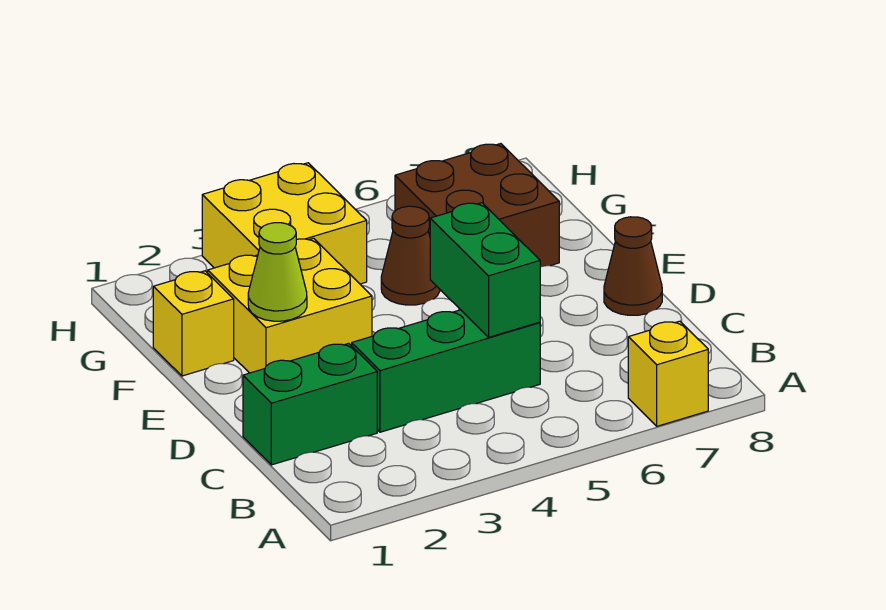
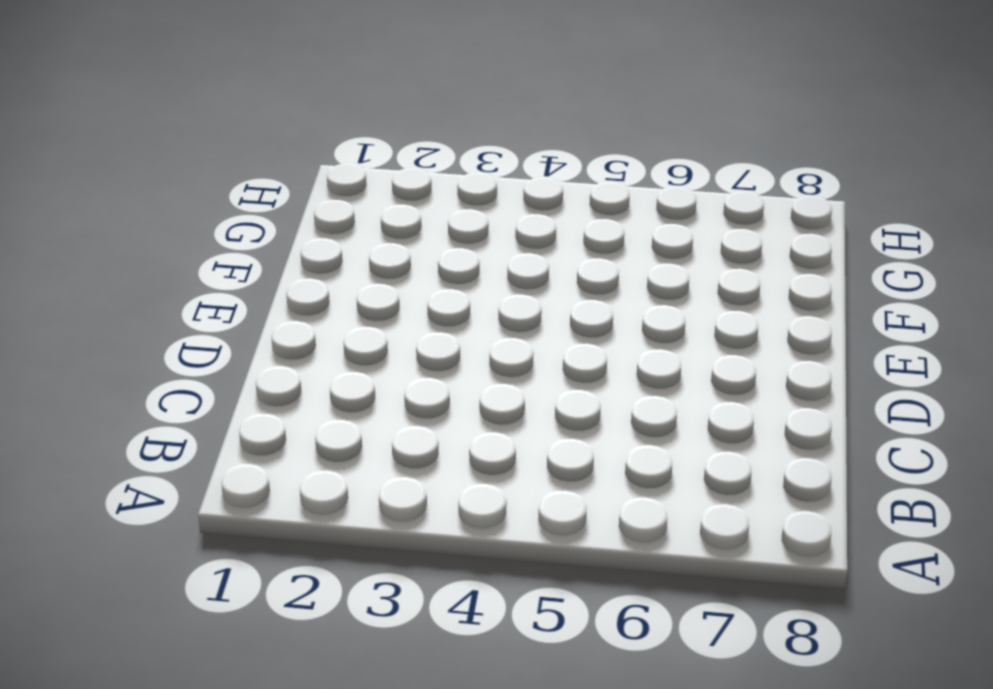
none -> yellow brick A7 level 1
none -> green brick C1:C2 level 1

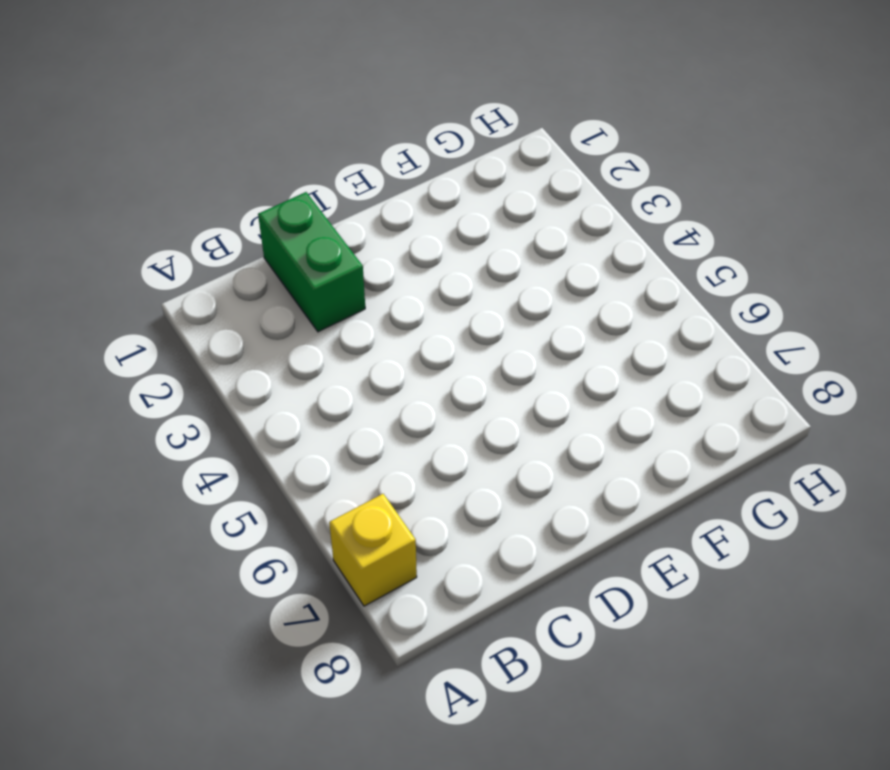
none -> green brick C3:C5 level 1
none -> brown cone D8 level 1

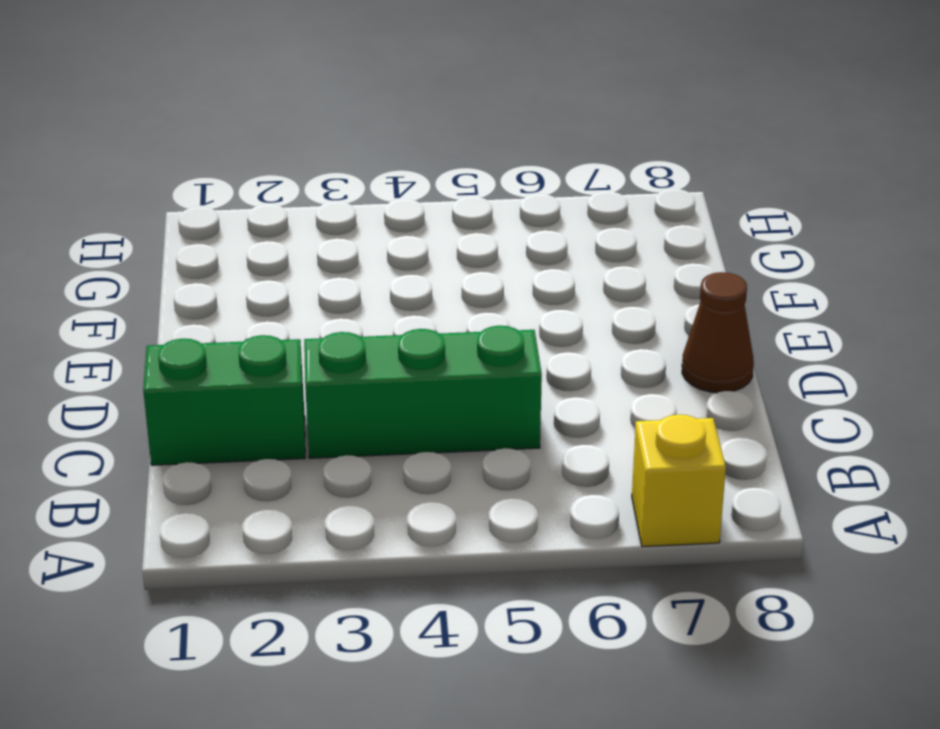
none -> yellow brick E2:F3 level 1
none -> yellow brick F1 level 1

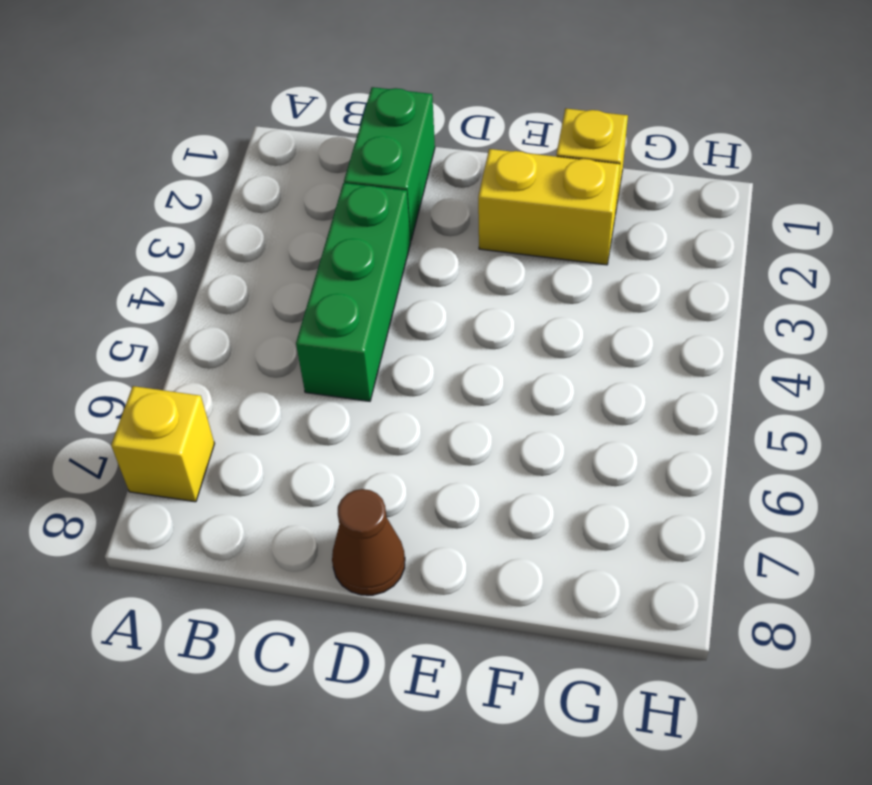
yellow brick E2:F2 level 1 -> yellow brick E2:F3 level 1
none -> brown cone F5 level 1
none -> brown brick F6:G7 level 1

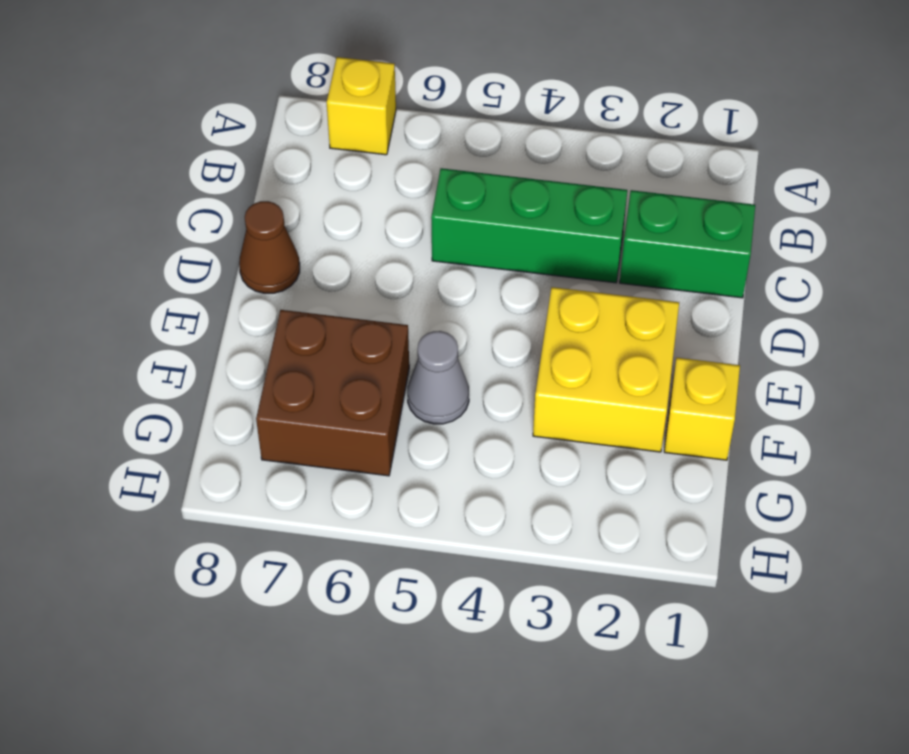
grey cone F5 level 1 -> brown cone F5 level 1
none -> yellow brick G3:H4 level 1
none -> green brick C5:D5 level 2

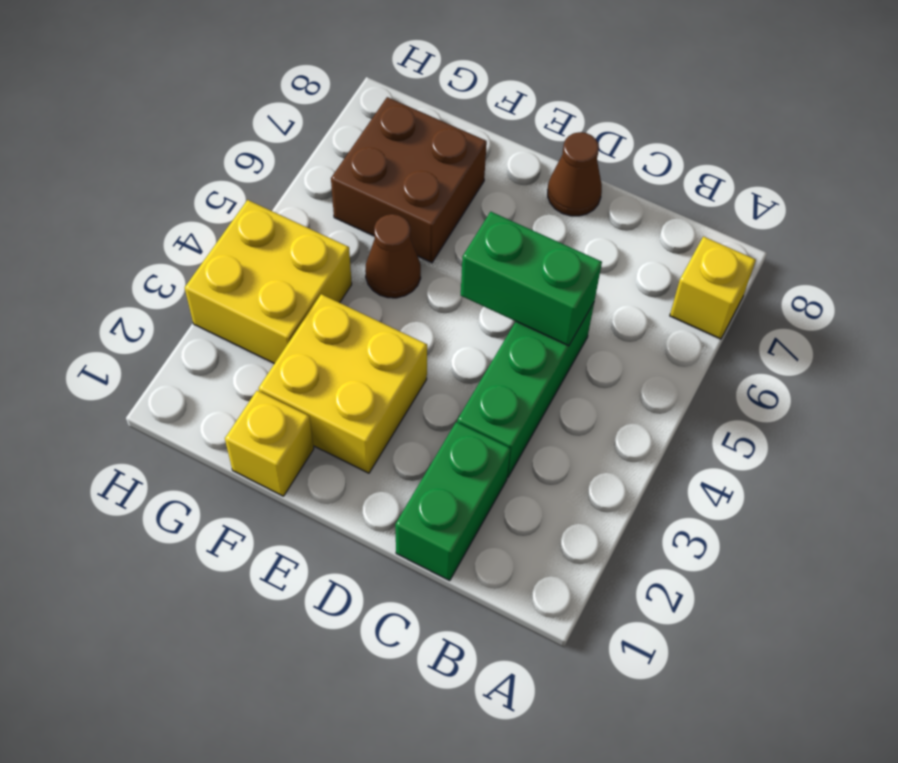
none -> lime cone E2 level 2

